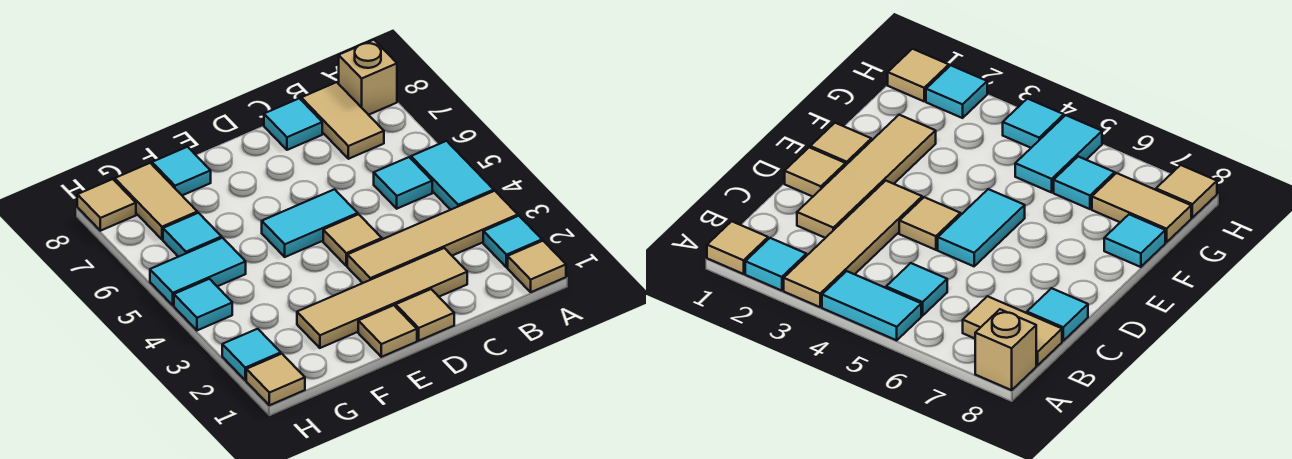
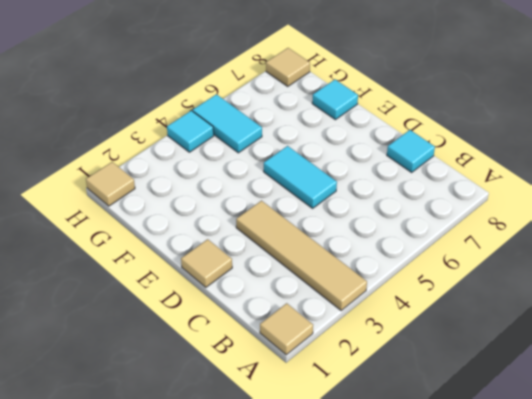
none -> cyan tile A2 level 1
none -> cyan tile A4:A5 level 1
none -> tan brick A8 level 1

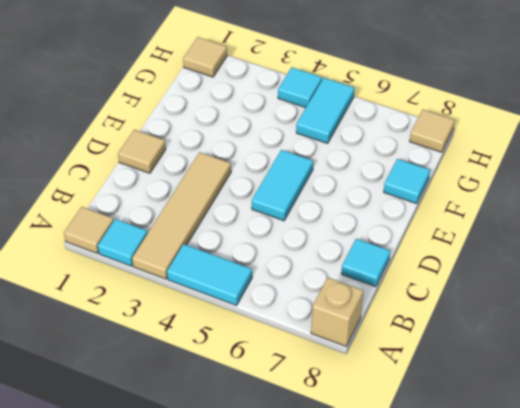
none -> cyan tile B5 level 1
none -> tan tile B7:B8 level 1
none -> tan tile C2:F2 level 1

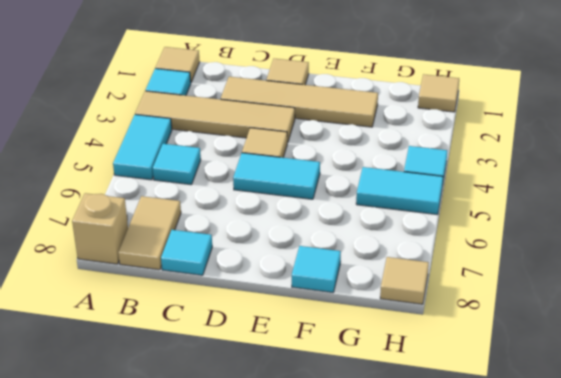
none -> tan tile E1 level 1
none -> cyan tile G6 level 1
none -> tan tile G7:G8 level 1

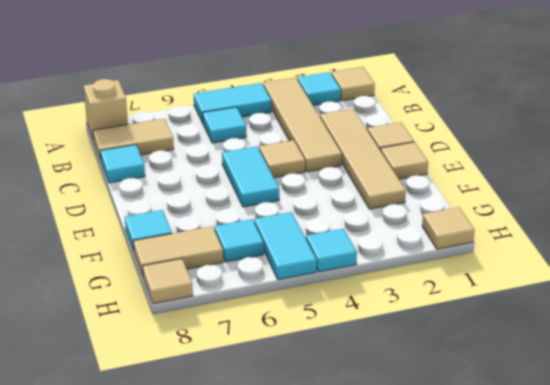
none -> cyan tile H2 level 1

